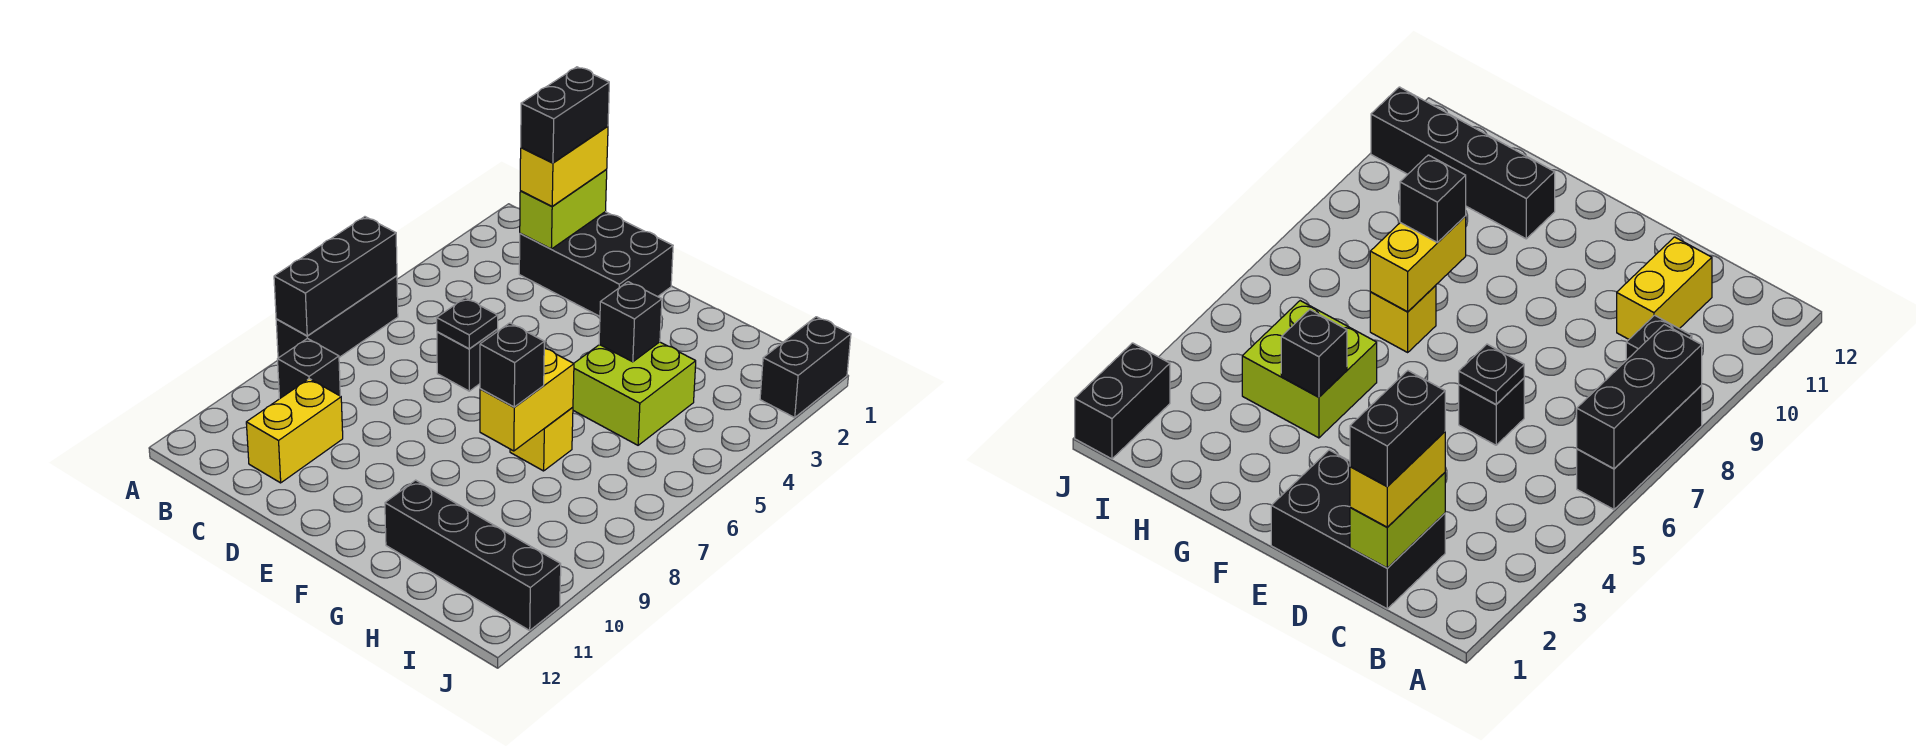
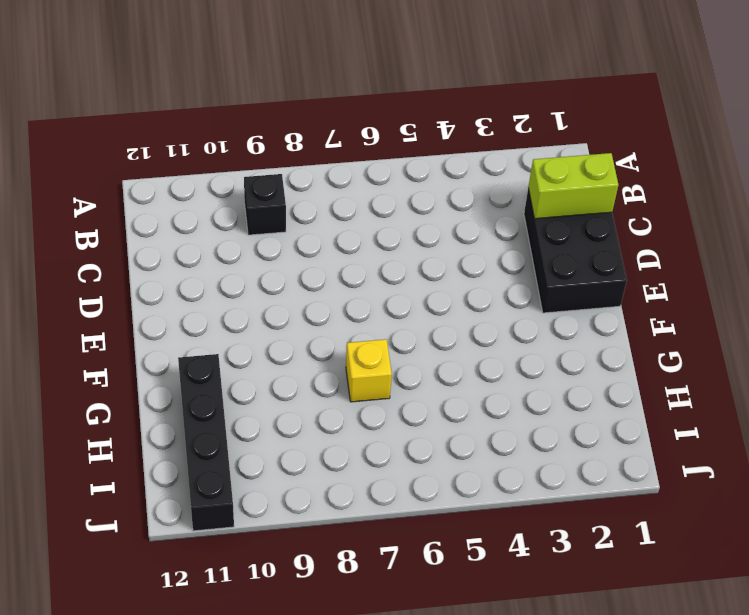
none -> black brick A6:A8 level 1
none -> yellow brick C10:C11 level 1
none -> black brick D6 level 1

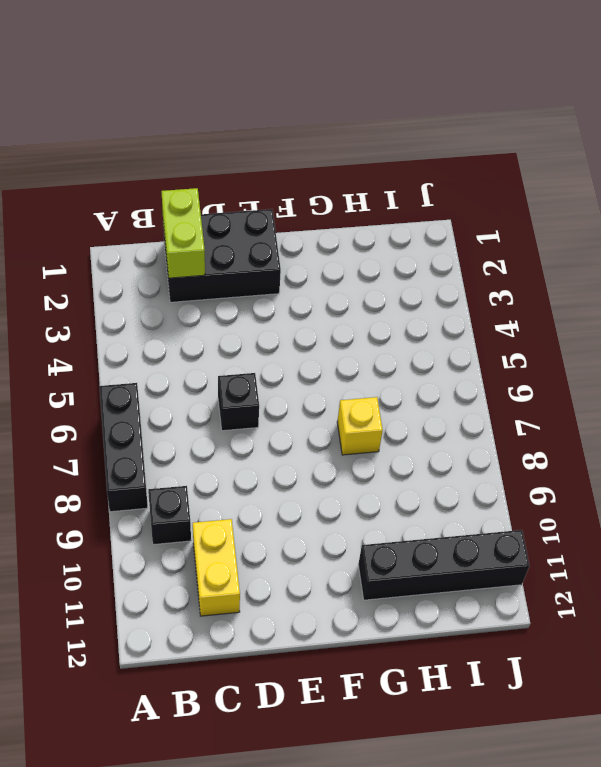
none -> lime brick G4:H5 level 1
none -> black brick J1:J2 level 1
none -> black brick A6:A8 level 2

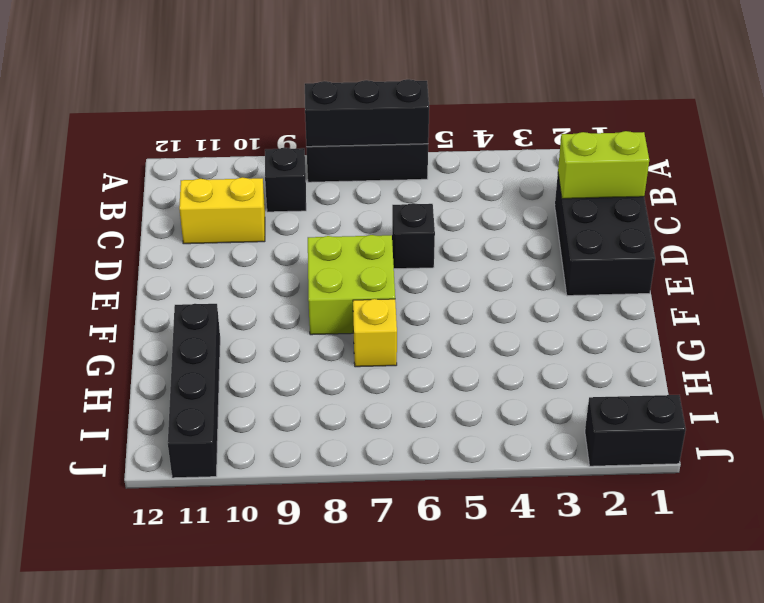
lime brick E7:F8 level 1 -> lime brick G4:H5 level 1
none -> black plate D6 level 2
none -> black brick G4 level 2
none -> yellow brick G7:G8 level 2

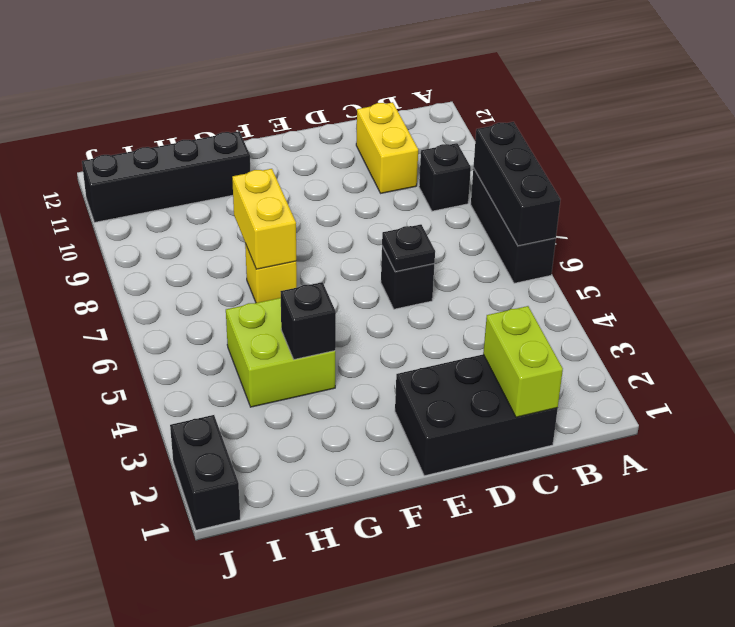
none -> yellow brick C1:C2 level 3
none -> black brick G8 level 3
none -> black brick C1:C2 level 4

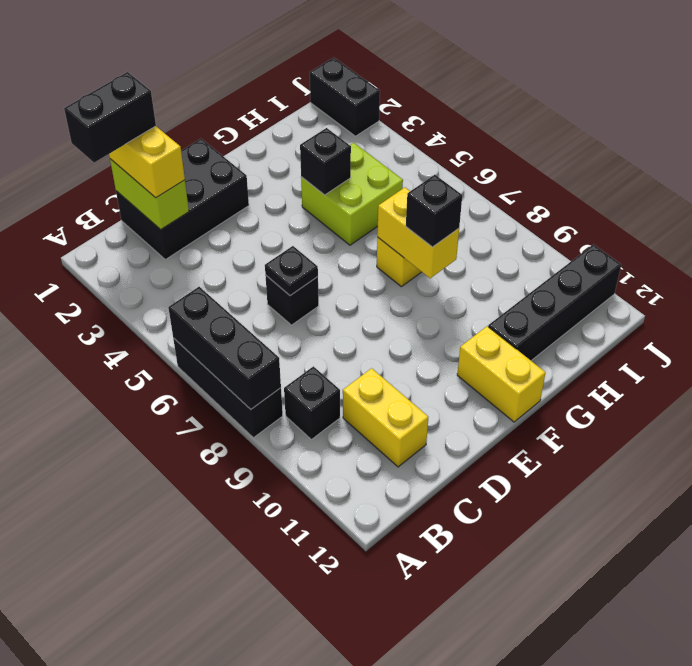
black brick B1:C1 level 4 -> black brick C1:C2 level 4
yellow brick F11:F12 level 1 -> none

